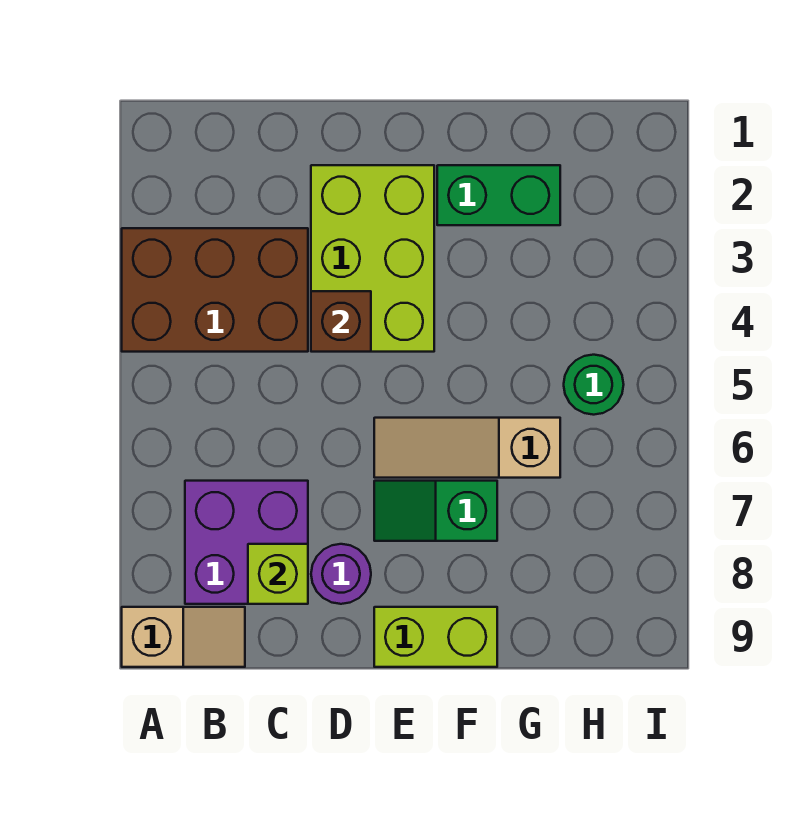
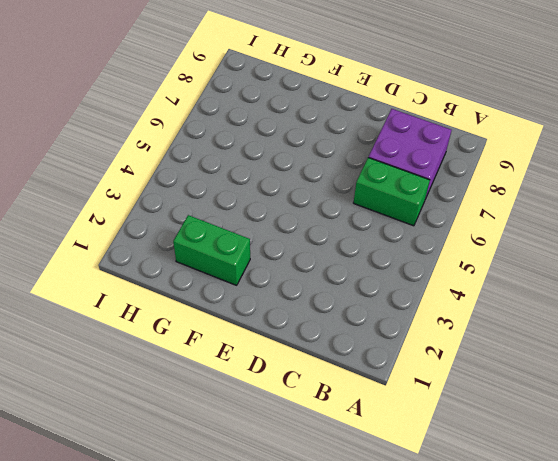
green brick B6:C6 level 1 -> none
none -> brown brick A3:C4 level 1
none -> tan slope A9:B9 level 1 top A
none -> lime brick D2:E4 level 1

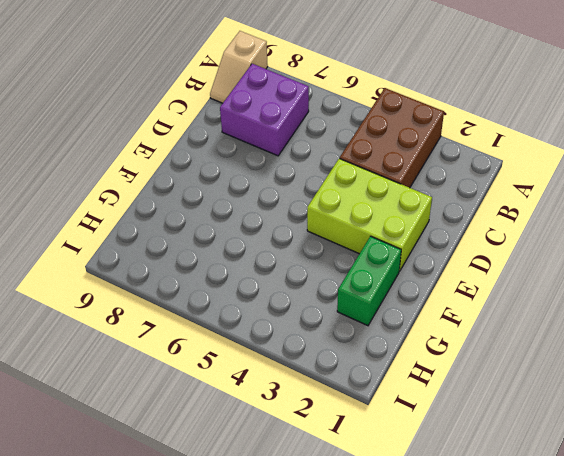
none -> purple round brick D8 level 1
none -> tan slope E6:G6 level 1 top G
none -> green slope E7:F7 level 1 top F

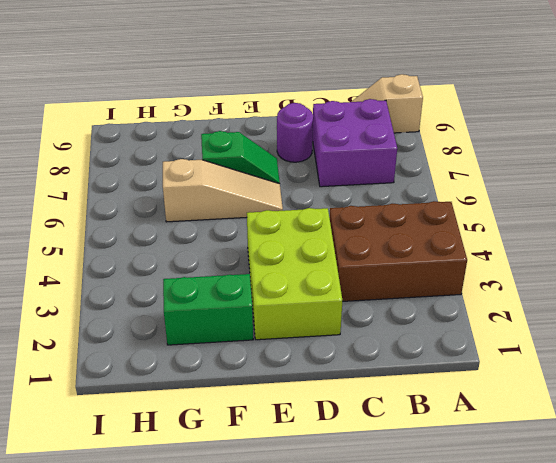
none -> lime brick E9:F9 level 1
none -> green round brick H5 level 1
none -> lime brick C8 level 2

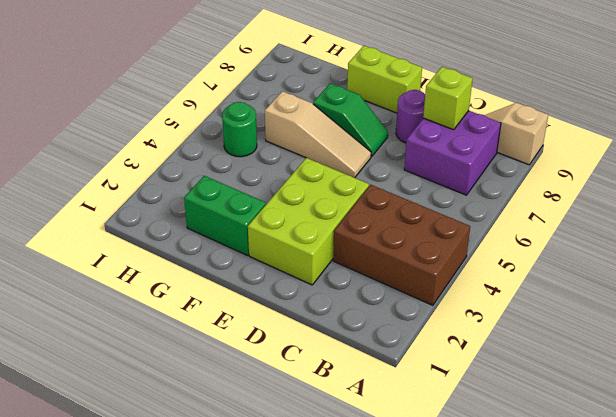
none -> brown brick D4 level 2

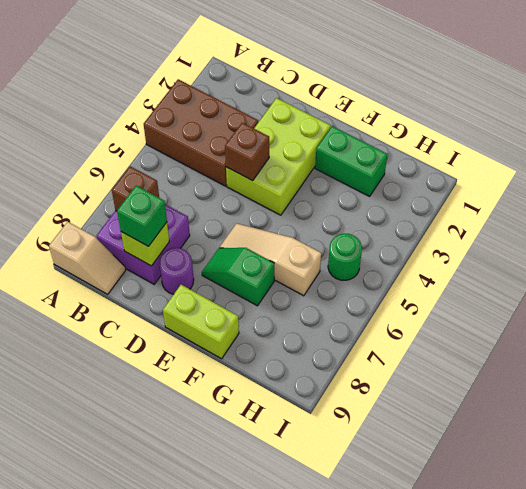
brown brick B7 level 2 -> none
green brick C8 level 3 -> none

